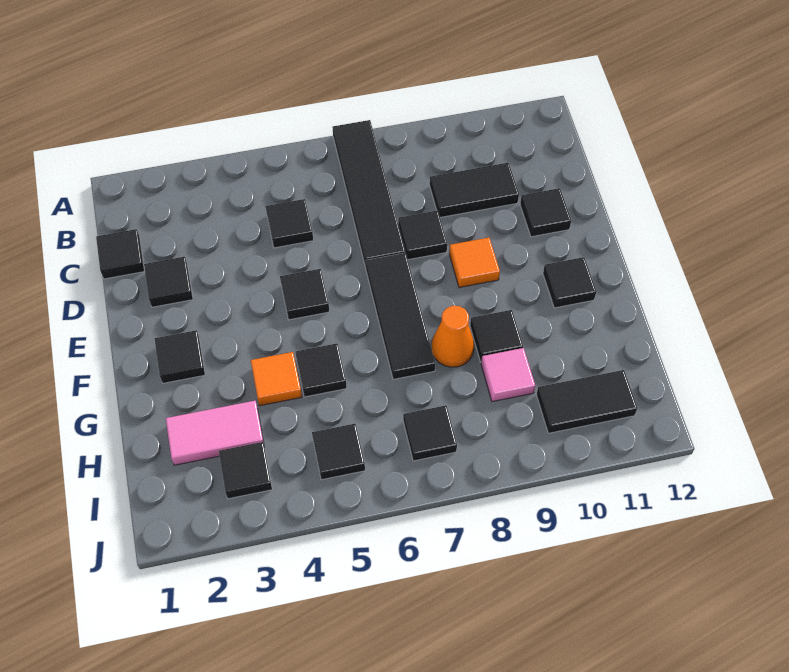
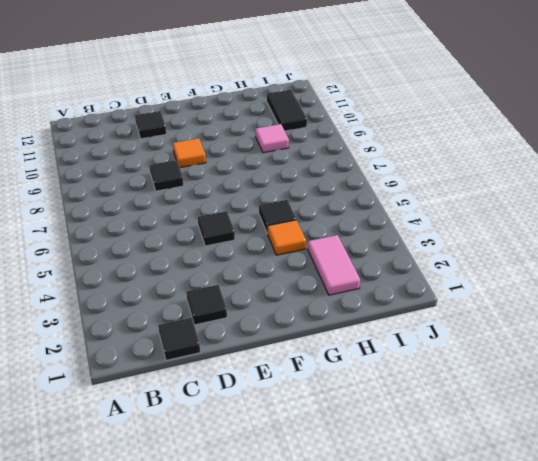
none -> black tile A7:D7 level 1
none -> black tile C5 level 1
none -> black tile C9:C10 level 1

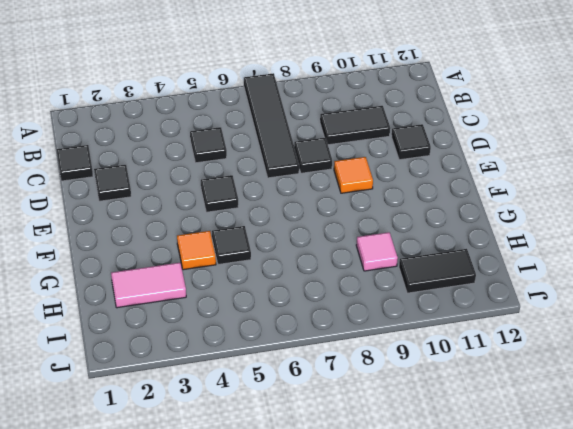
none -> black tile E7:G7 level 1
none -> black tile F2 level 1
none -> black tile F11 level 1

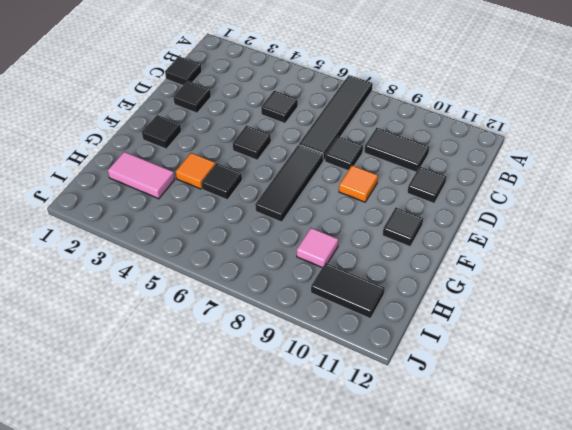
none -> orange cone G8 level 1
none -> black tile G9 level 1
none -> black tile I3 level 1

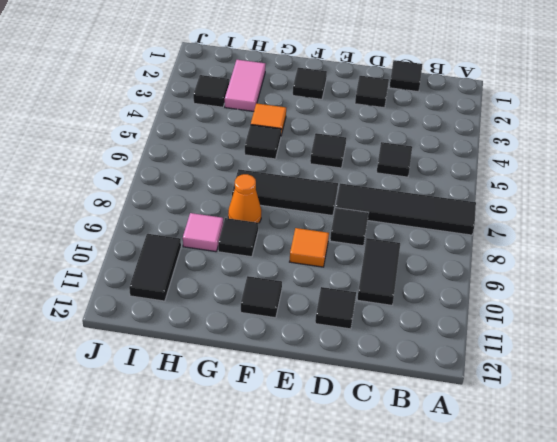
none -> black tile I5 level 1
none -> black tile I7 level 1

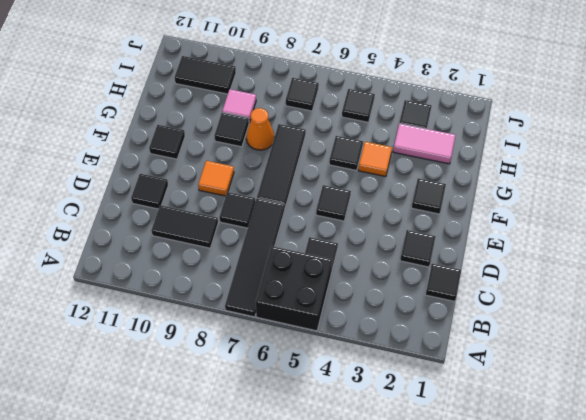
black brick A5:B6 level 1 -> none

